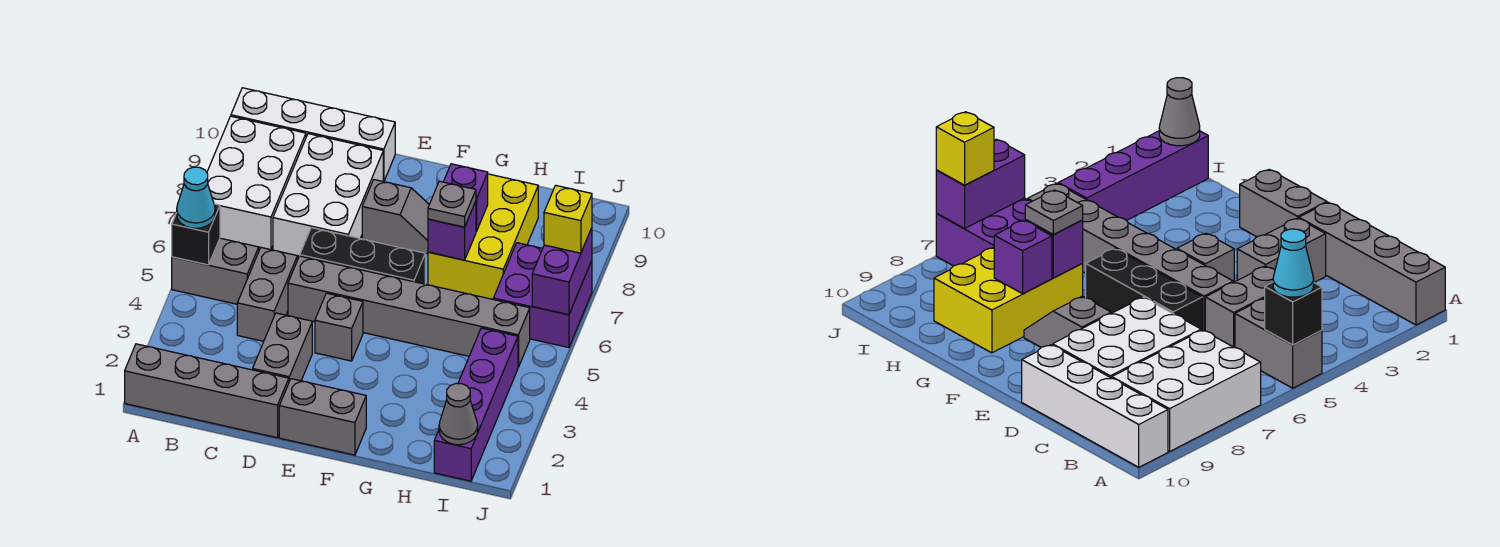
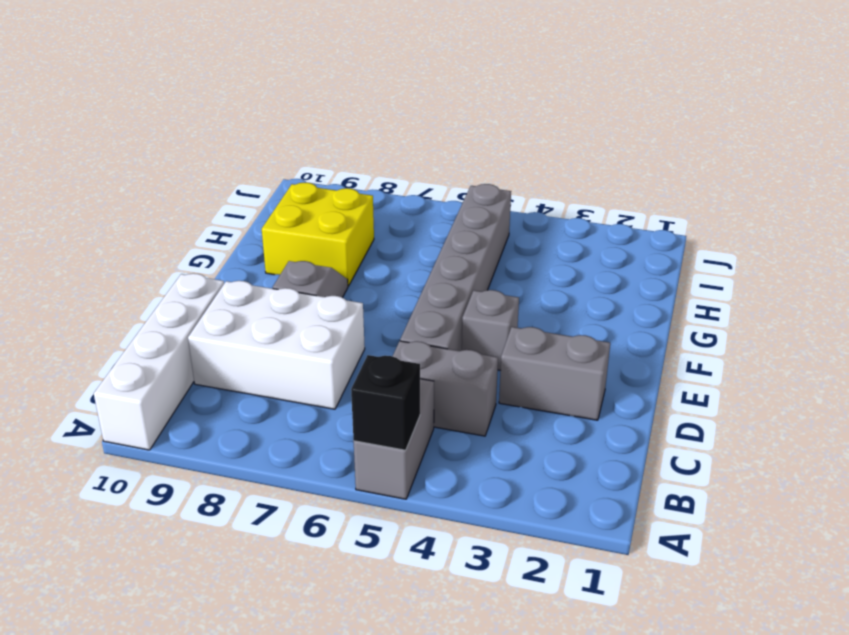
yellow brick G8:H9 level 1 -> yellow brick G7:H9 level 1
none -> grey brick A1:D1 level 1
none -> white brick A7:B9 level 1
none -> black brick D6:F6 level 1

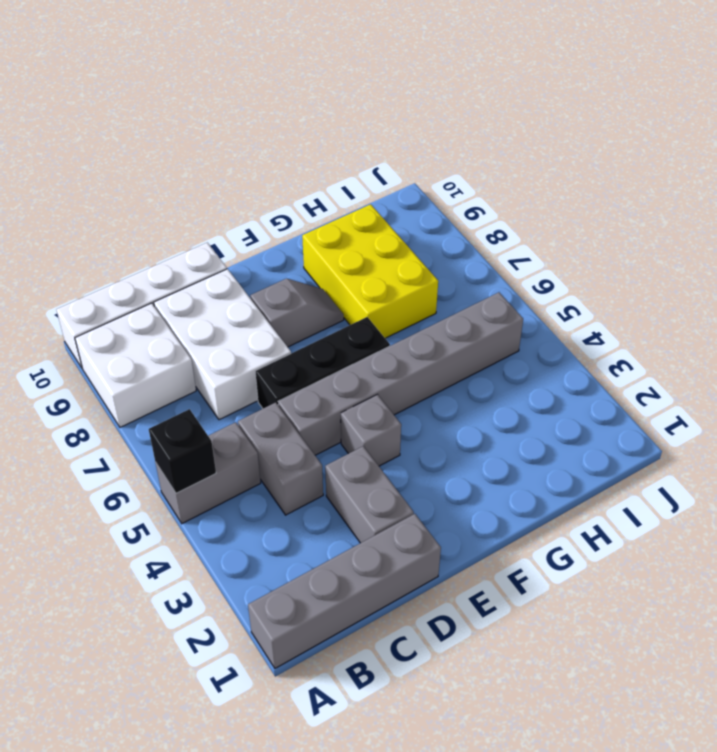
white brick A8:B9 level 1 -> white brick A7:B9 level 1
none -> grey brick E1:F1 level 1
none -> purple brick I1:I4 level 1
none -> purple brick I6:J7 level 1

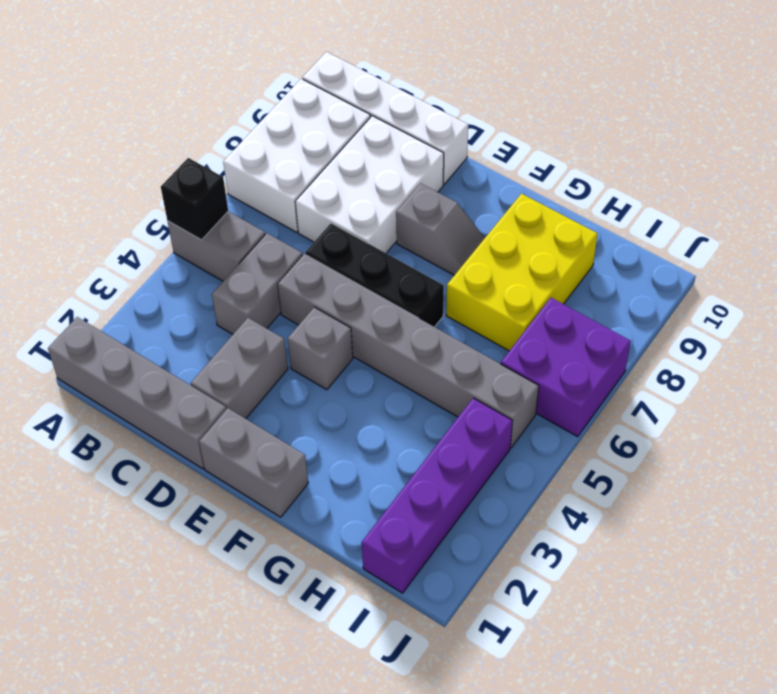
none -> purple brick G7 level 2
none -> purple brick G8 level 2
none -> grey cone I1 level 2

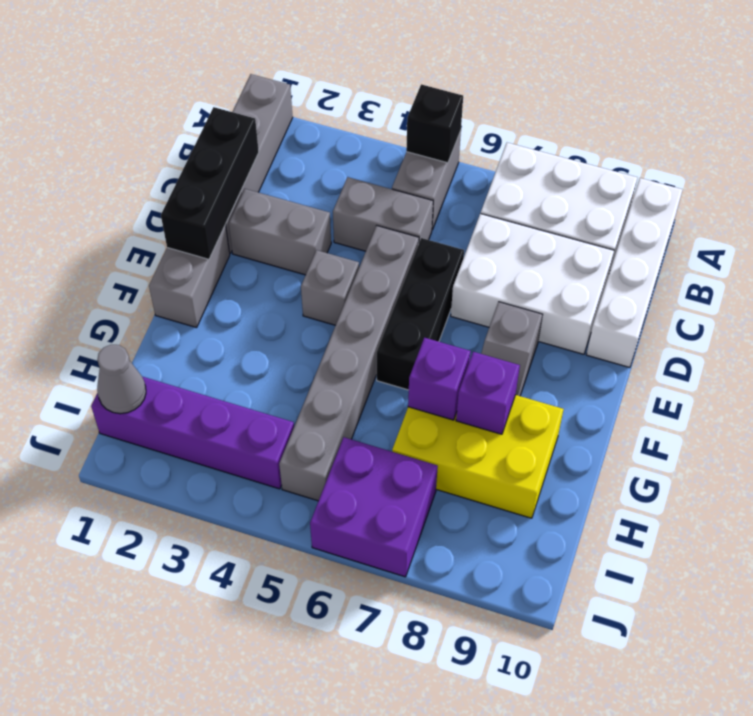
black brick C1:E1 level 2 -> none
none -> purple brick J6:J7 level 2
none -> cyan cone A5 level 3
none -> grey plate G7 level 3

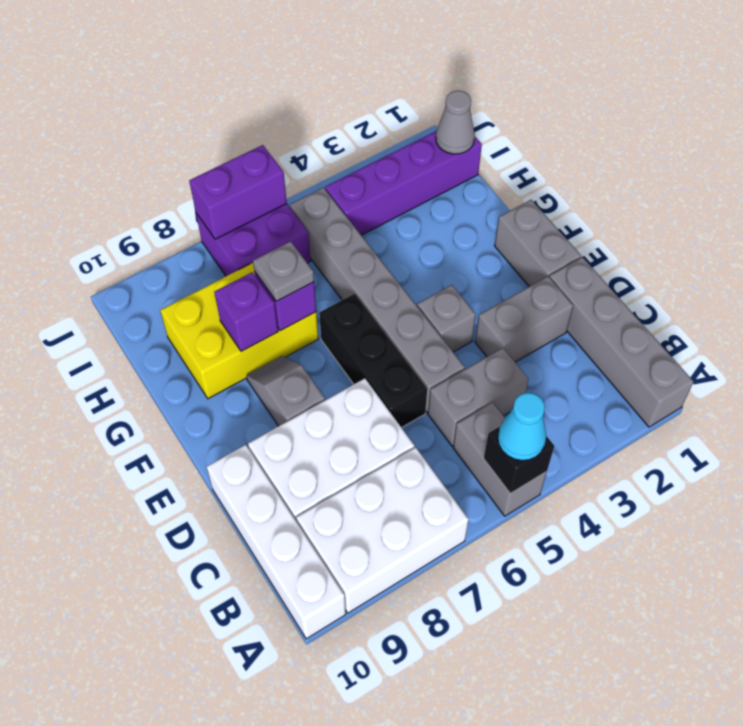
none -> yellow brick J7 level 3

